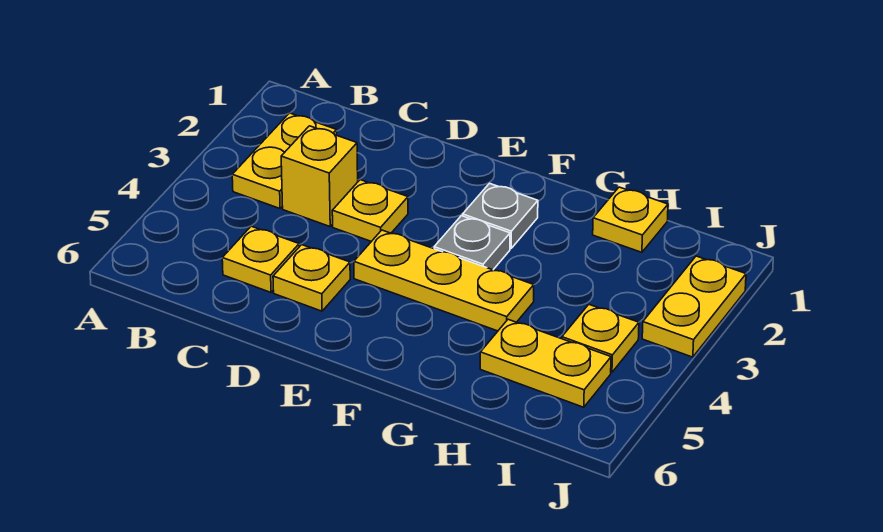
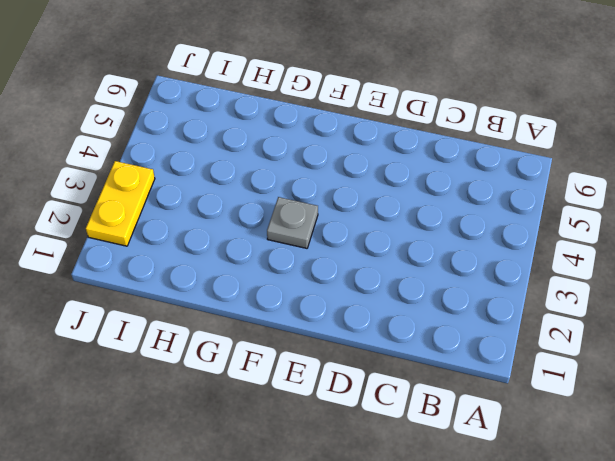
none -> yellow plate B2:B3 level 1
none -> yellow brick C3 level 1
none -> yellow plate C5 level 1

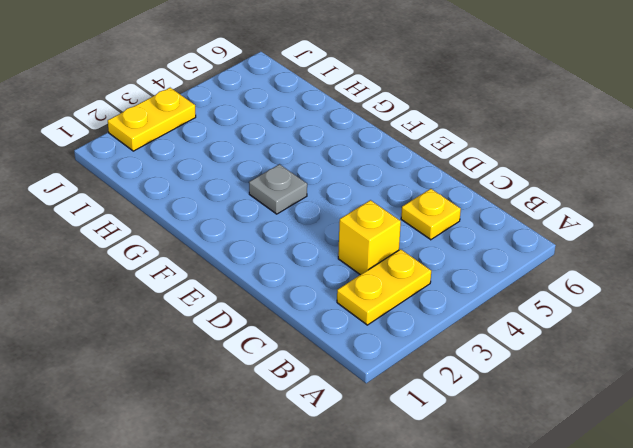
none -> yellow plate D3 level 1
none -> yellow plate D5 level 1
none -> yellow plate E4:G4 level 1

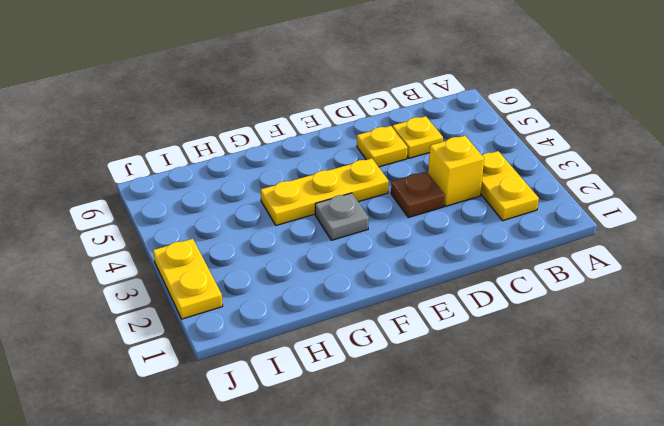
brown plate D3 level 1 -> yellow plate D3 level 1
none -> grey plate F2 level 1
none -> yellow plate H1 level 1
none -> yellow plate H5:I5 level 1

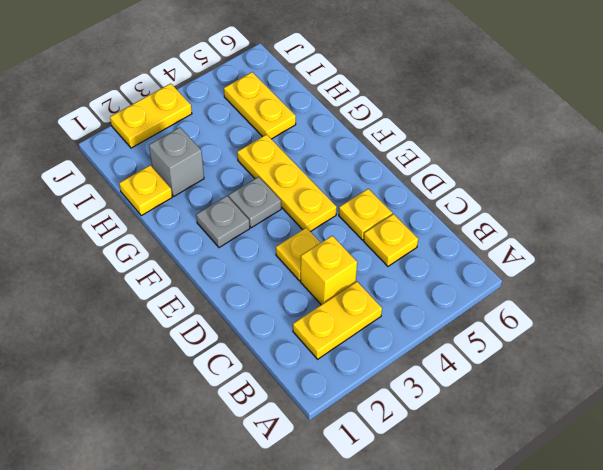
grey brick H2 level 1 -> none
none -> yellow plate I4 level 1

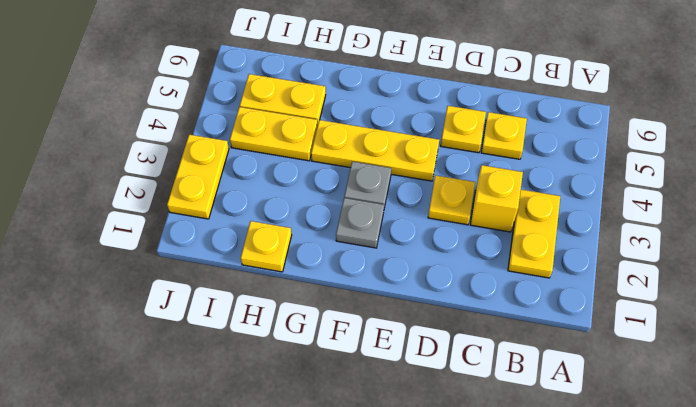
yellow plate H4:I4 level 1 -> yellow plate I4 level 1

